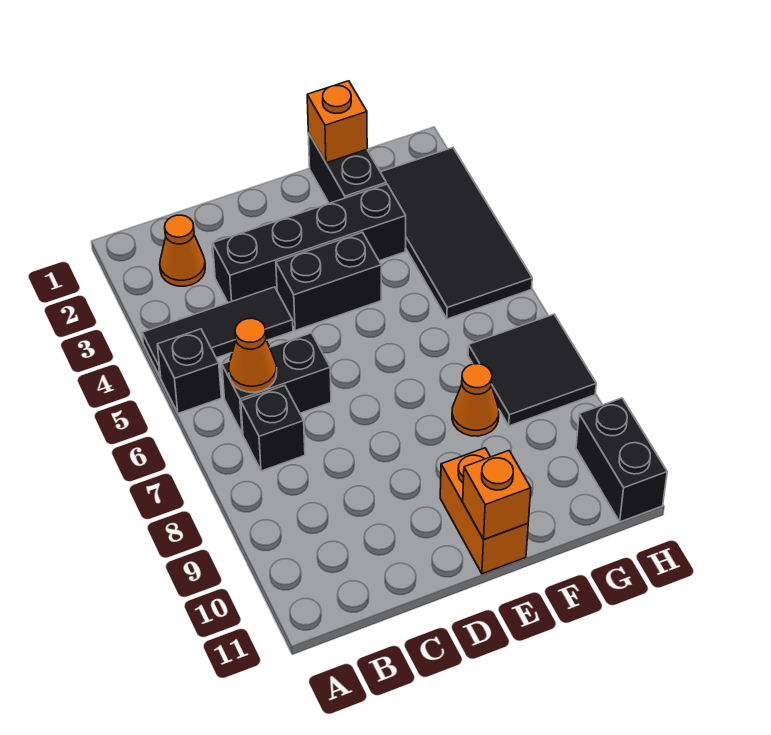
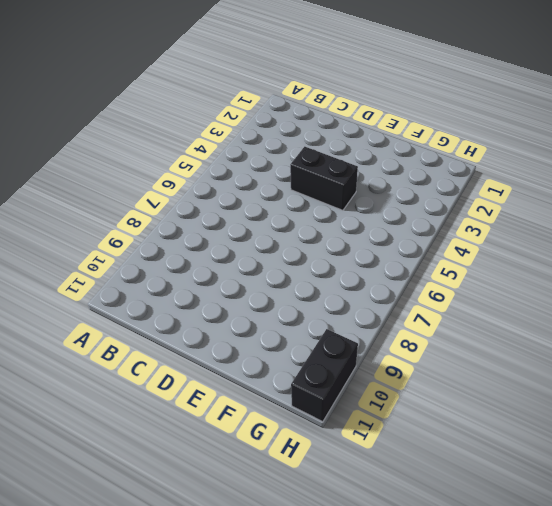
none -> black tile A4:C4 level 1
none -> black brick A5 level 1
none -> orange cone B2 level 1

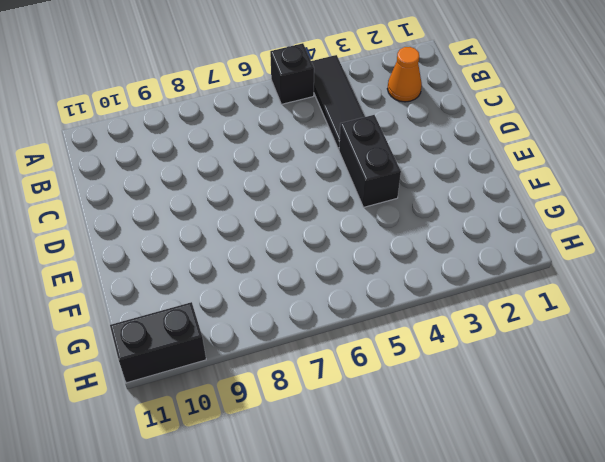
none -> black brick B6:C6 level 1
none -> black brick B7 level 1
none -> black brick C3:F3 level 1

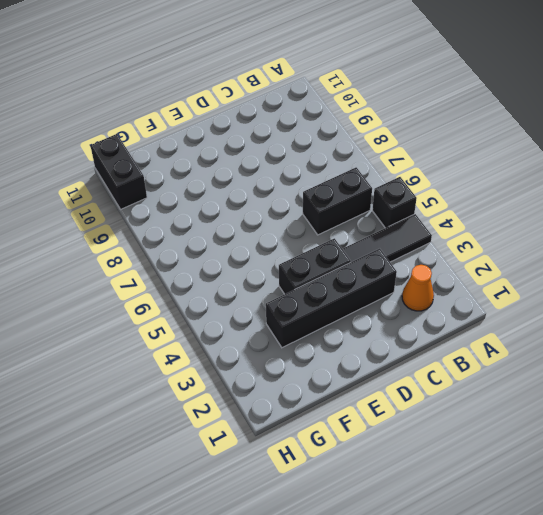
none -> black brick B7 level 1
none -> orange brick E10:E11 level 1
none -> black brick F1:F2 level 1

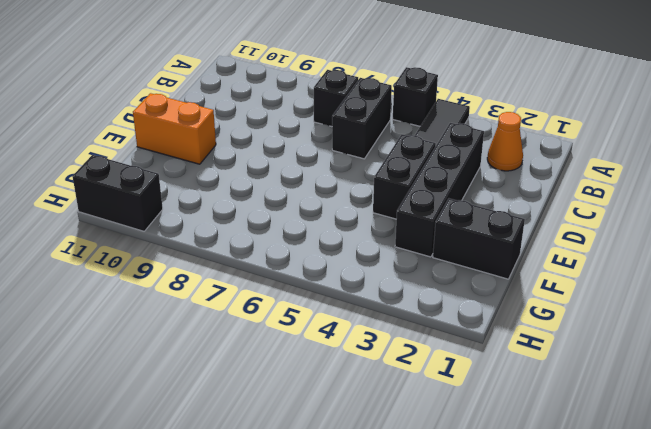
none -> orange cone F8 level 1
none -> black tile G2:H5 level 1
none -> black tile G7:H8 level 1

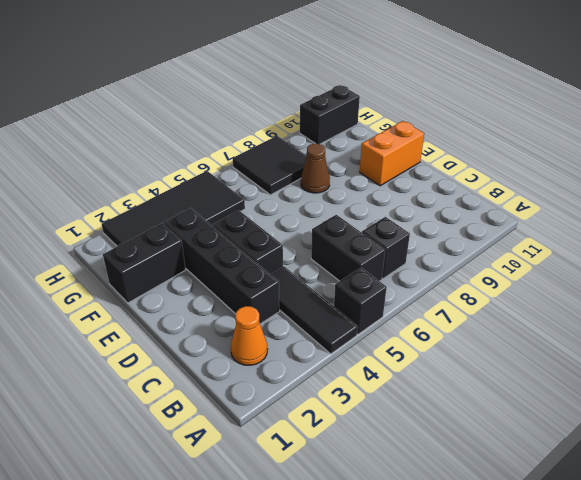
brown cone F8 level 1 -> orange cone F8 level 1
none -> orange cone B6 level 2
none -> orange brick E11 level 2
none -> orange brick F1 level 2

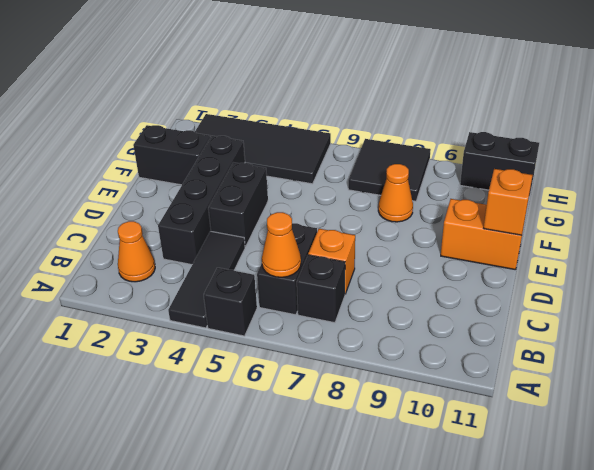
orange brick C7 level 1 -> orange brick F1 level 2

